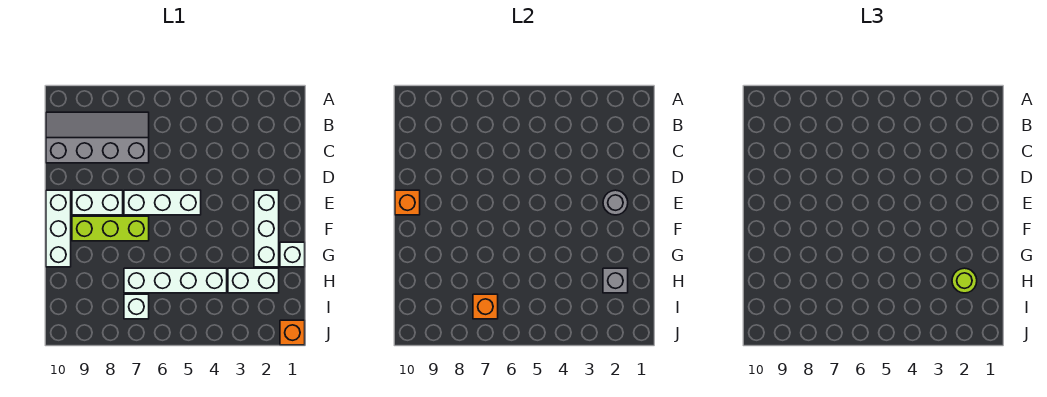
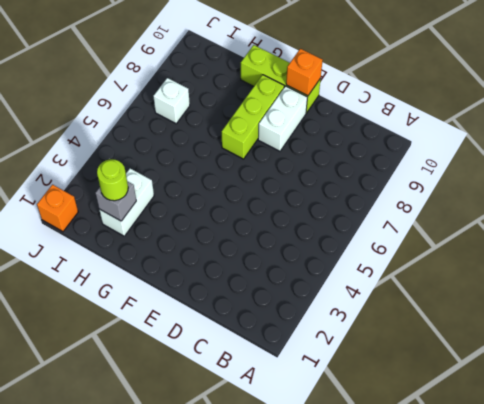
lime brick E10:G10 level 1 -> white brick E10:G10 level 1
none -> grey slope B7:C10 level 1 top C
none -> white brick E2:G2 level 1
none -> white brick E5:E7 level 1

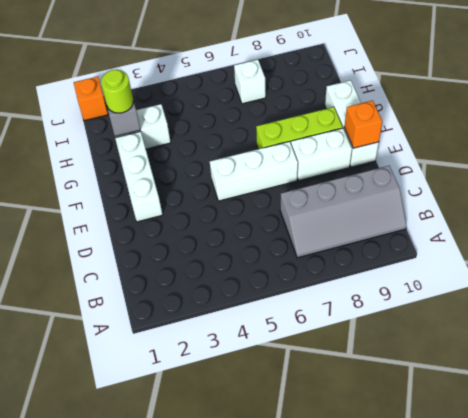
none -> white brick G1 level 1
none -> white brick H4:H7 level 1
none -> grey round brick E2 level 2

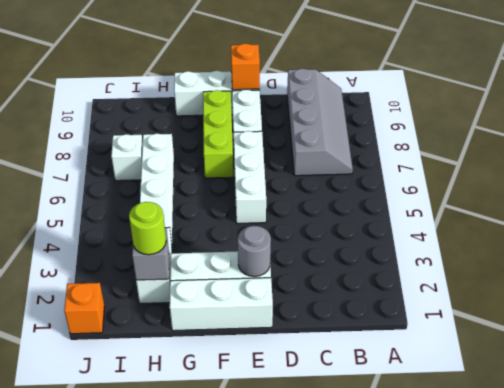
white brick E1:G1 level 1 -> white brick G1 level 1
none -> orange brick I7 level 2

